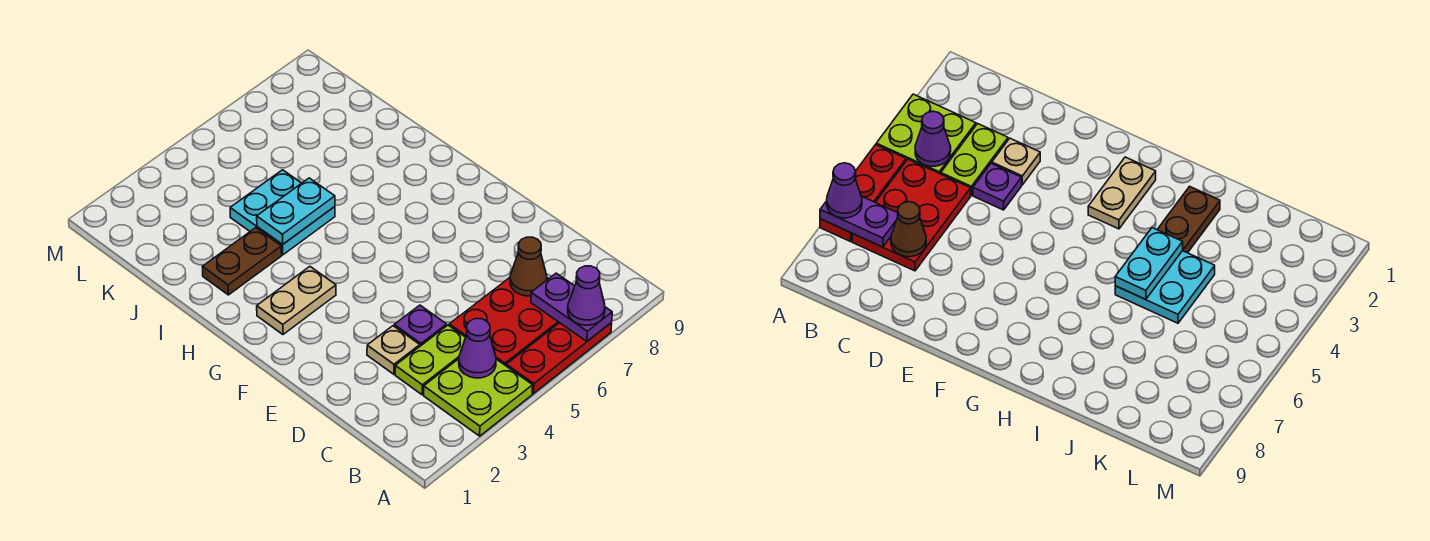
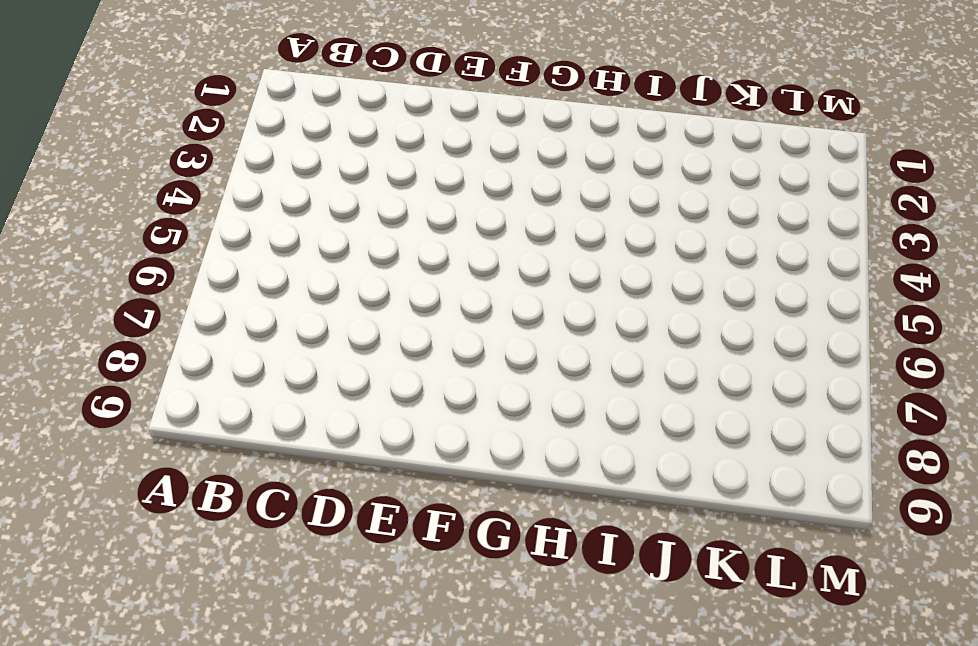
none -> lime plate A3:B4 level 1
none -> red plate A5:A7 level 1
none -> red plate B5:C7 level 1

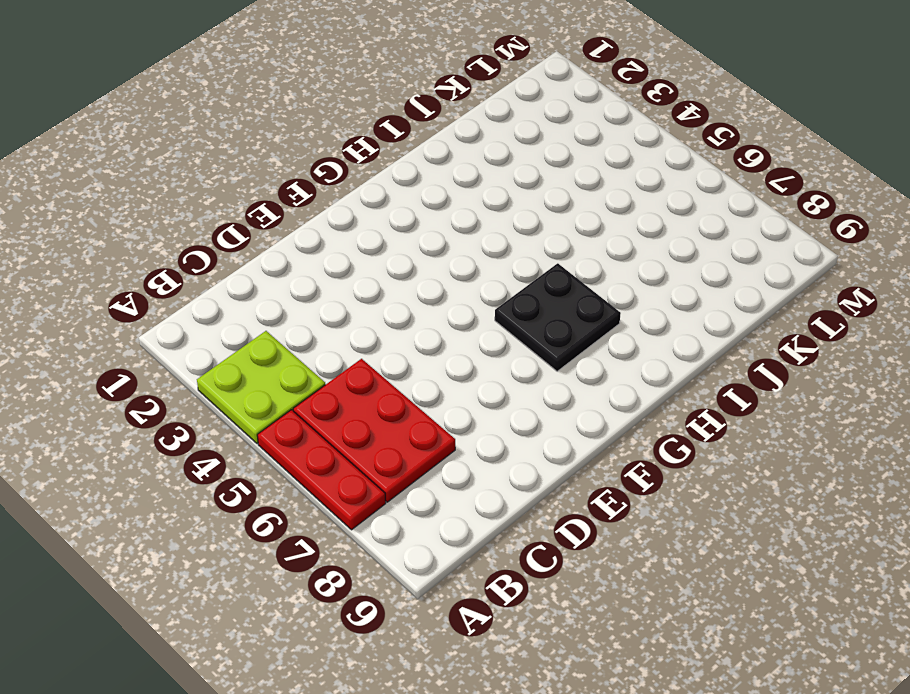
black plate G6:H7 level 1 -> none
none -> lime plate C3:C4 level 1
none -> tan plate D3 level 1
none -> purple plate D4 level 1

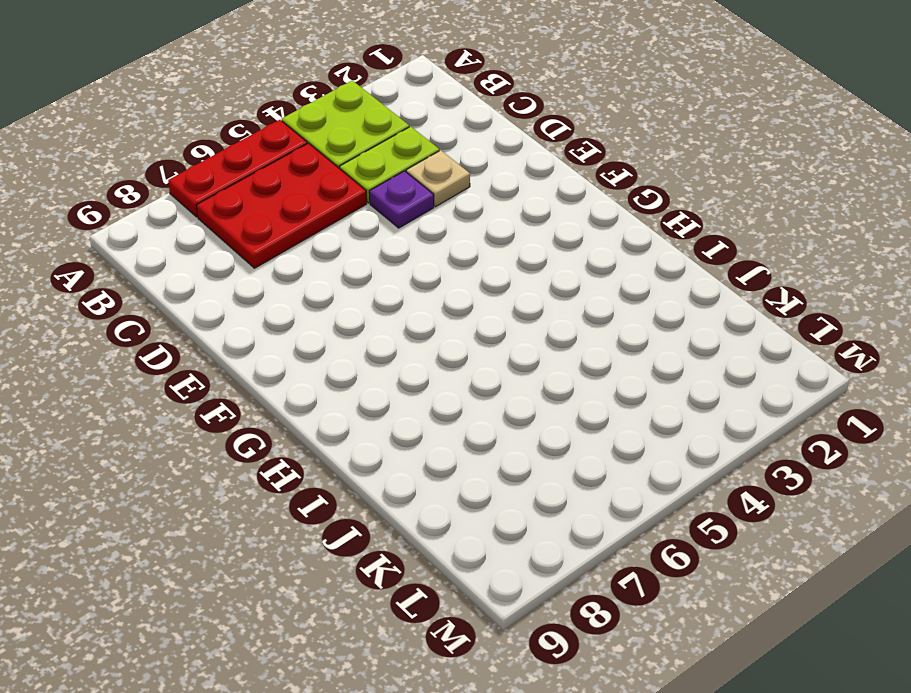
none -> tan plate G2:G3 level 1
none -> brown plate I2:I3 level 1
none -> cyan plate I4:J5 level 1

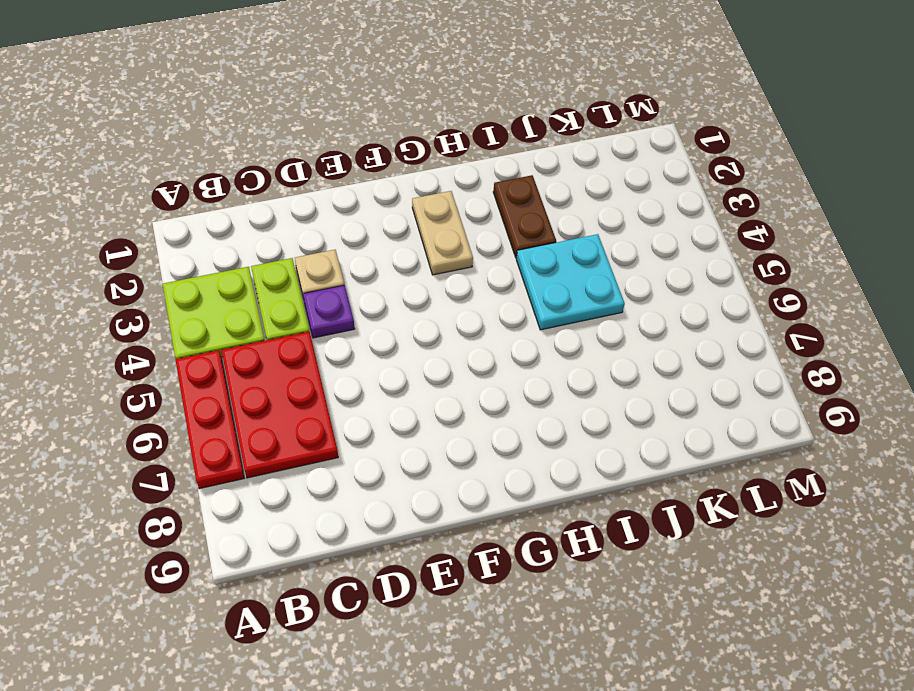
none -> purple plate A7:B7 level 2
none -> purple cone B4 level 2
none -> brown cone C7 level 2

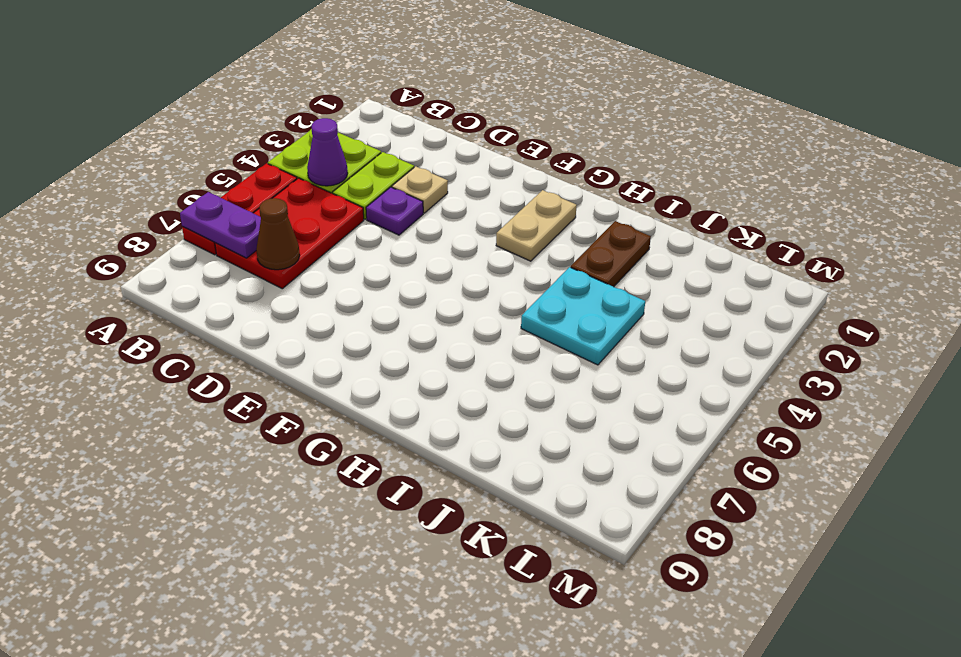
none -> cyan plate I4:I5 level 2
none -> purple cone A7 level 3

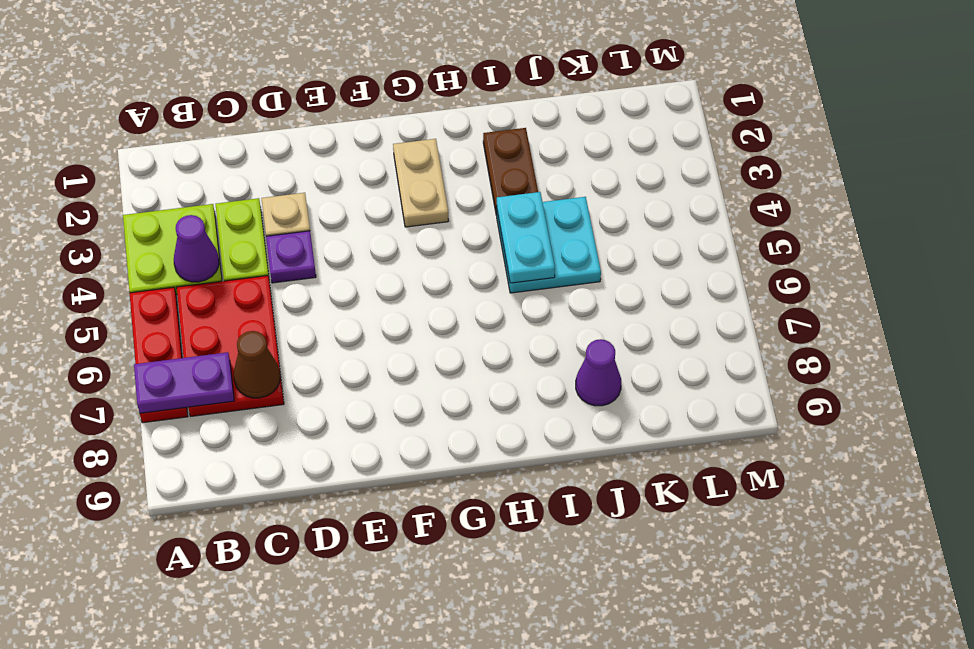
purple cone J8 level 1 -> purple cone A7 level 3

